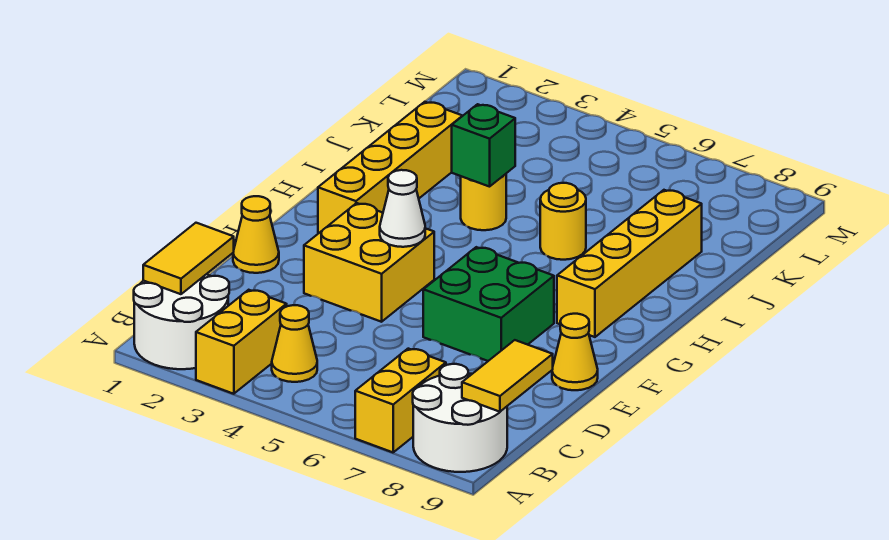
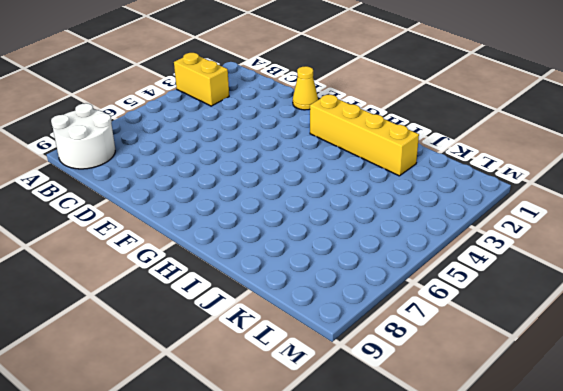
none -> white round brick A1:B2 level 1
none -> yellow brick A7:B7 level 1
none -> yellow cone B4 level 1

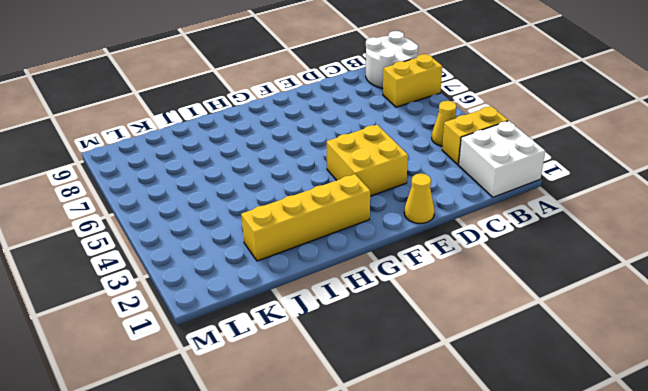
white brick A1:B2 level 1 -> white round brick A1:B2 level 1
none -> green brick E6:F7 level 1
none -> yellow cone E9 level 1
none -> yellow brick G8:J8 level 1

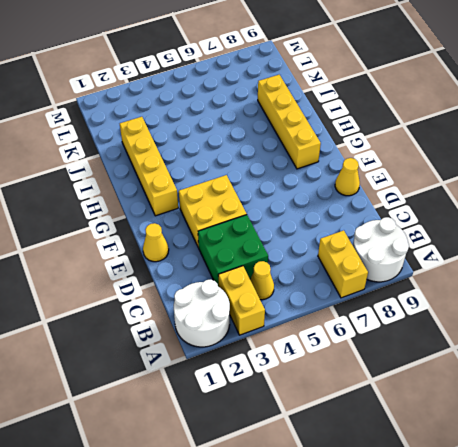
green brick C3:D4 level 1 -> green brick E6:F7 level 1
none -> yellow round brick I4 level 1
none -> yellow round brick I6 level 1
none -> yellow tile B1:C1 level 2

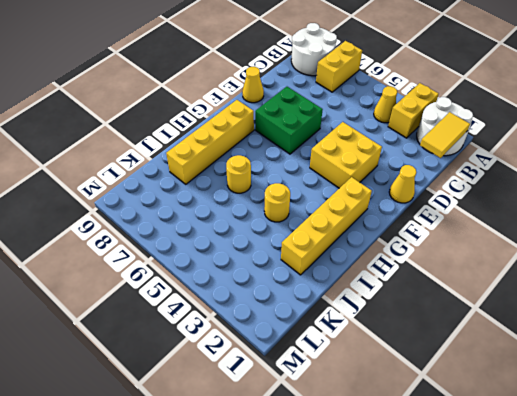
none -> yellow tile B9:C9 level 2
none -> white cone F4 level 2
none -> green brick I4 level 2

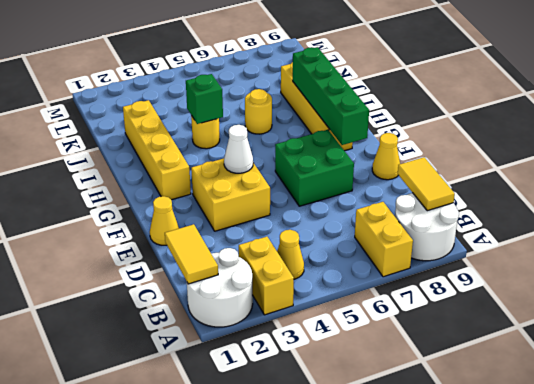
green brick F8:I8 level 2 -> none

